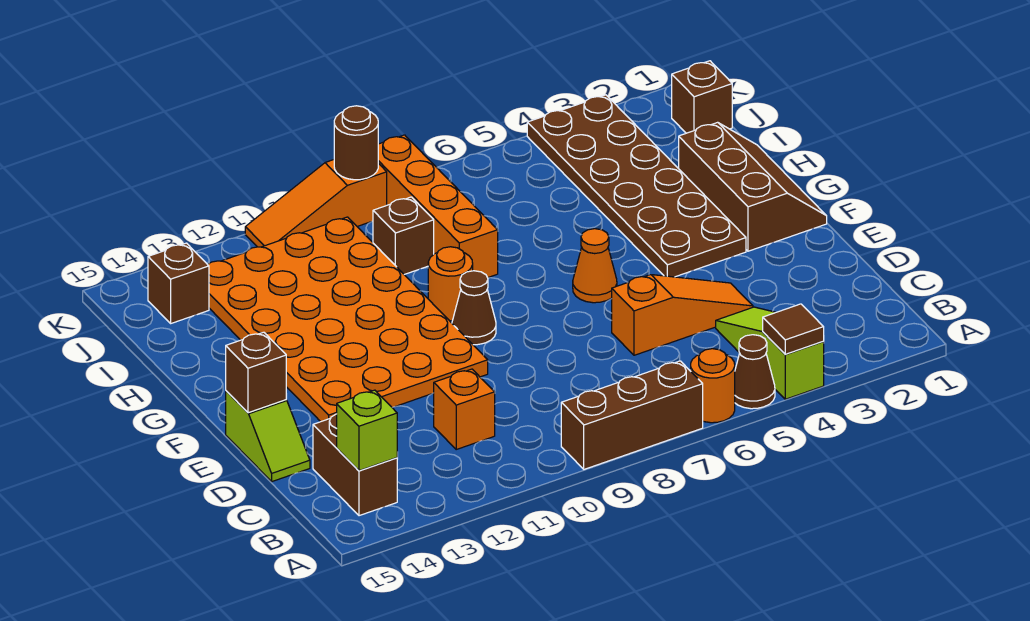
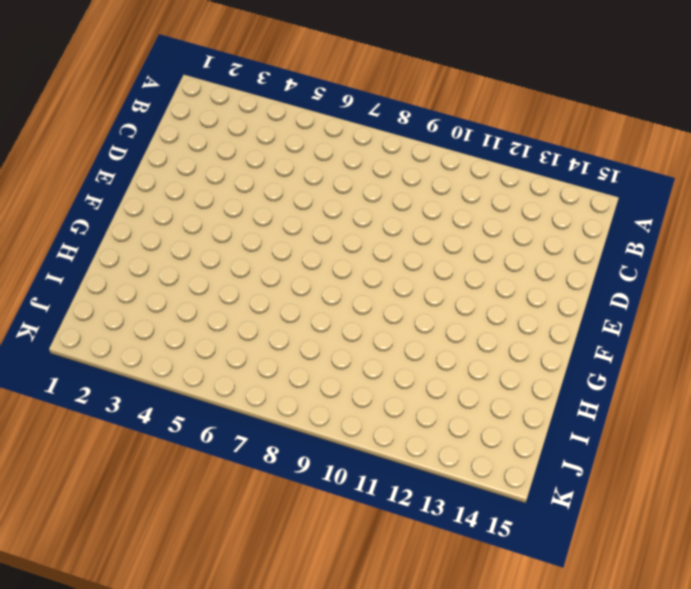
none -> lime slope A4:C4 level 1 top A
none -> brown cone A5 level 1
none -> orange round brick A6 level 1

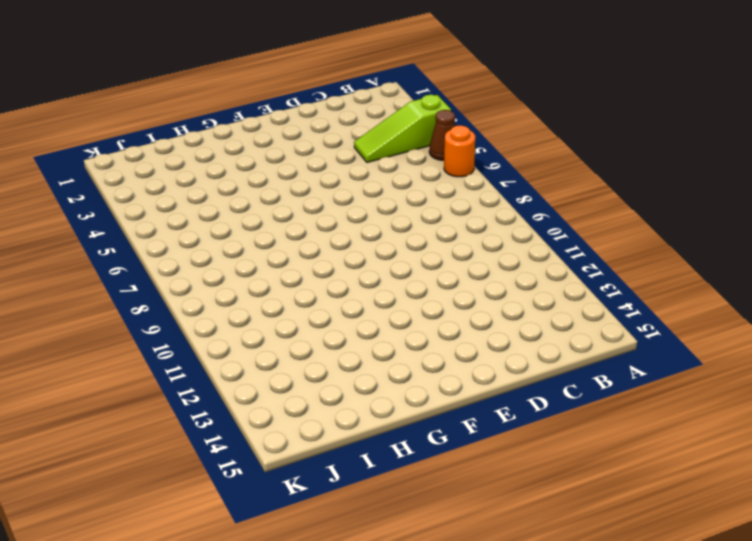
none -> brown brick A7:A9 level 1
none -> brown brick B14:C14 level 1
none -> orange brick C11 level 1

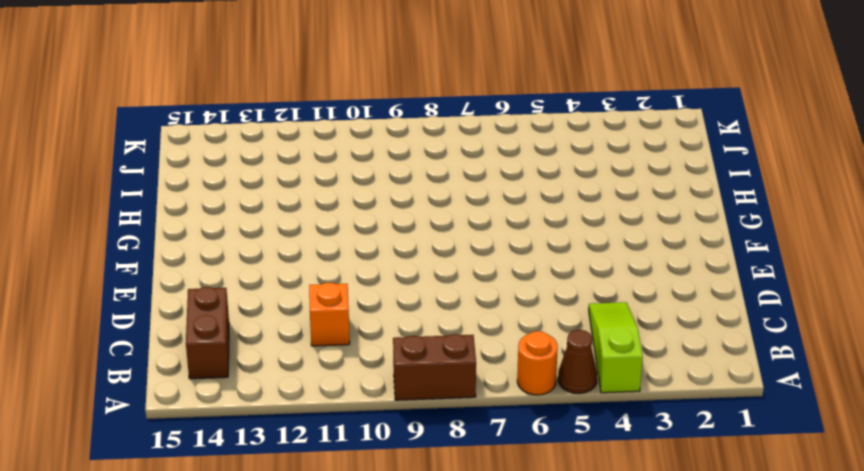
brown brick A8:A9 level 1 -> brown brick A7:A9 level 1
none -> orange slope D4:D6 level 1 top 6
none -> lime slope D15:E15 level 1 top E
none -> orange plate E10:J13 level 1

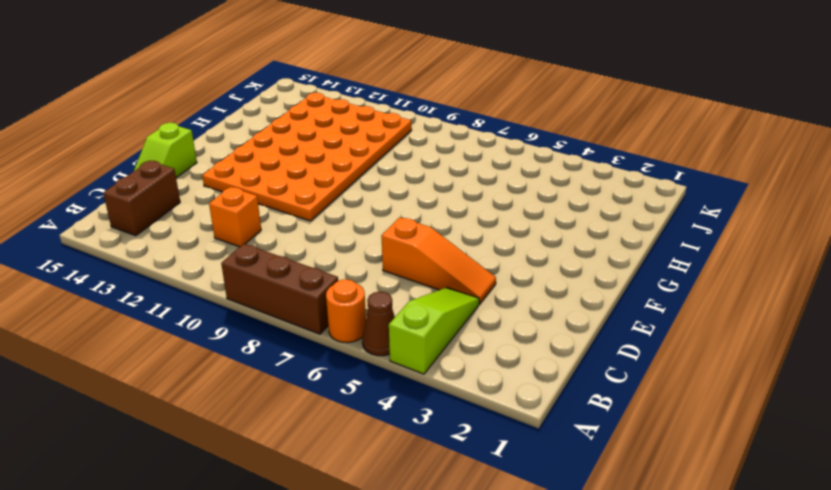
none -> brown slope F1:H2 level 1 top 2
none -> brown plate F3:K4 level 1
none -> orange cone F6 level 1

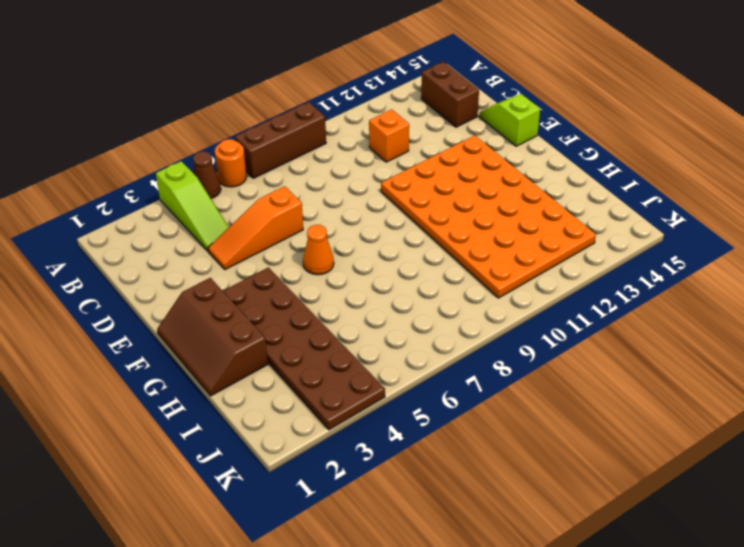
none -> brown cone F9 level 1
none -> orange round brick G9 level 1
none -> orange brick H8:K8 level 1

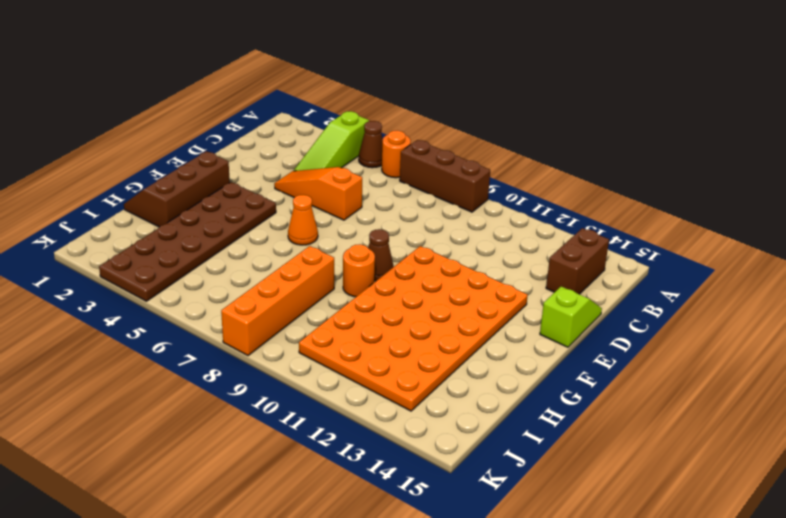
none -> orange brick C11 level 1
none -> brown brick I9 level 1
none -> brown brick J1 level 1

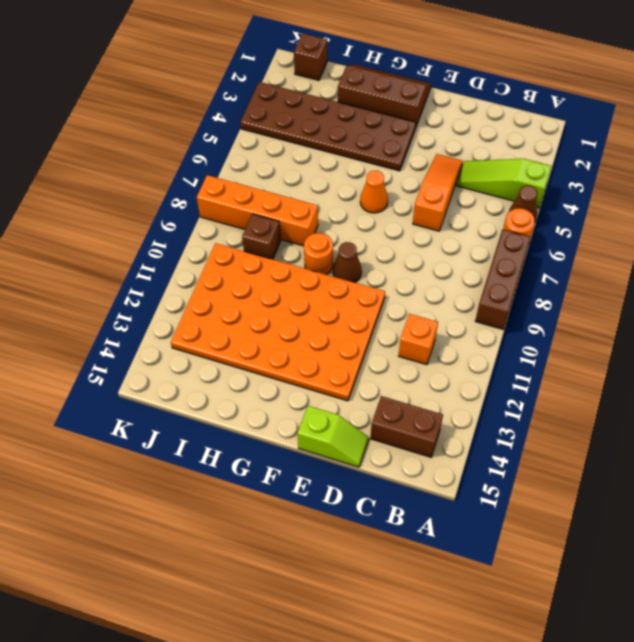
none -> brown brick J14 level 1
none -> orange slope K9:K11 level 1 top 9
none -> brown tile A4 level 2

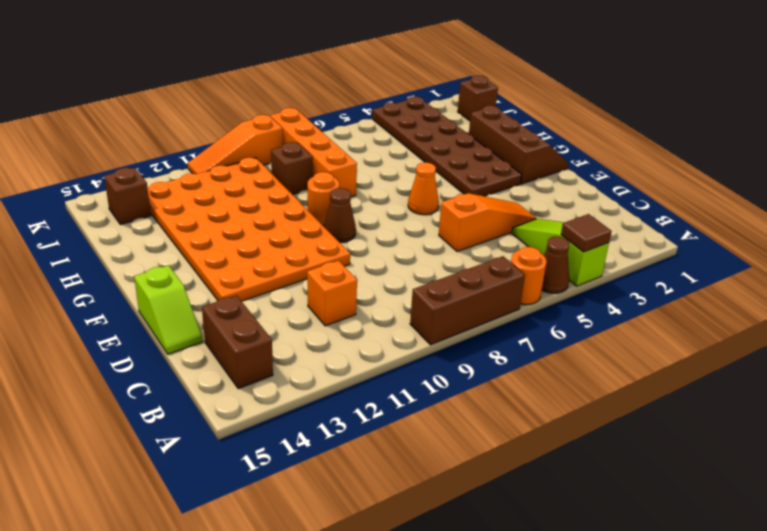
none -> lime brick B14 level 2
none -> brown brick E15 level 2
none -> brown round brick K9 level 2

